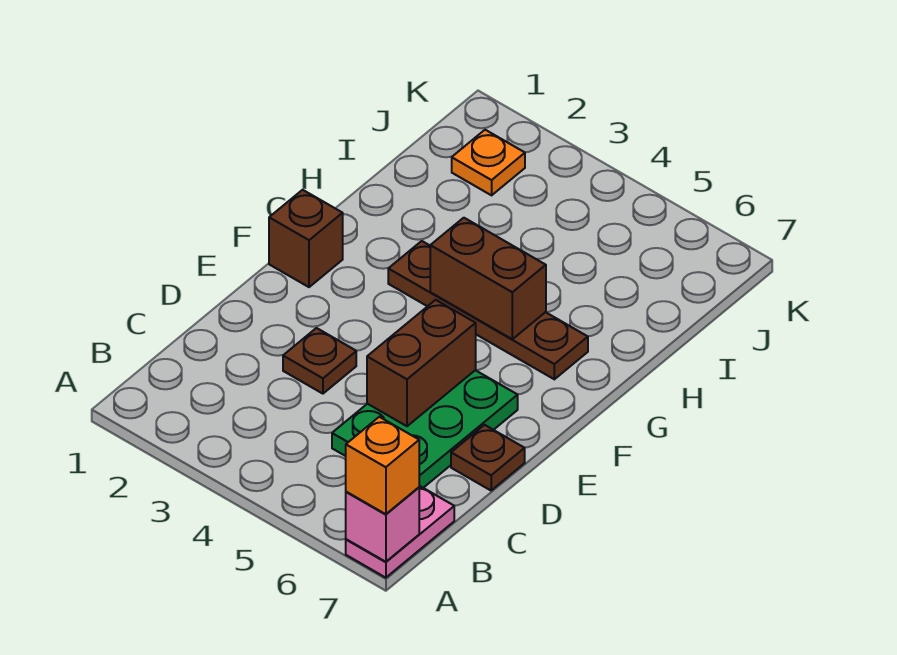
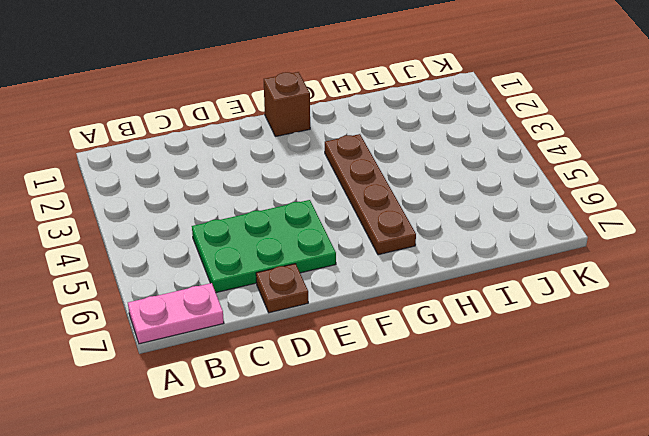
none -> brown plate D3 level 1
none -> orange plate J2 level 1

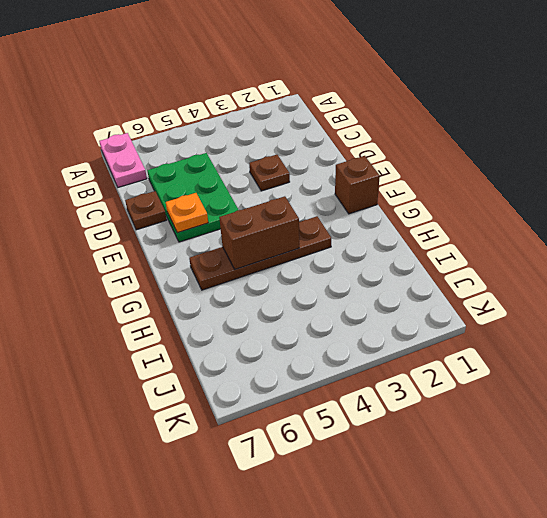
orange plate E6 level 2 -> orange plate J2 level 1
none -> pink brick A7 level 2
none -> brown brick D5:E5 level 2

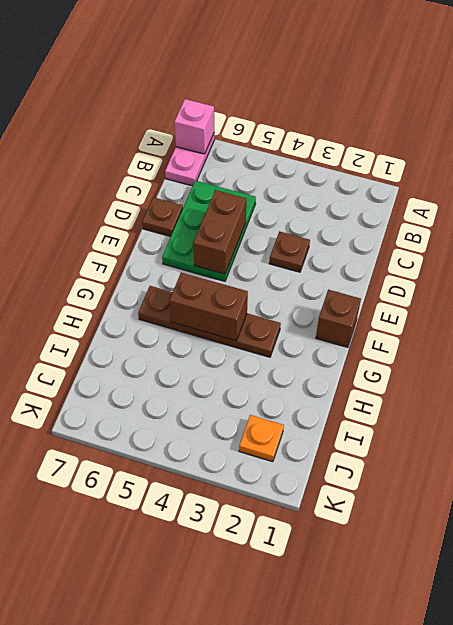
none -> orange brick A7 level 3

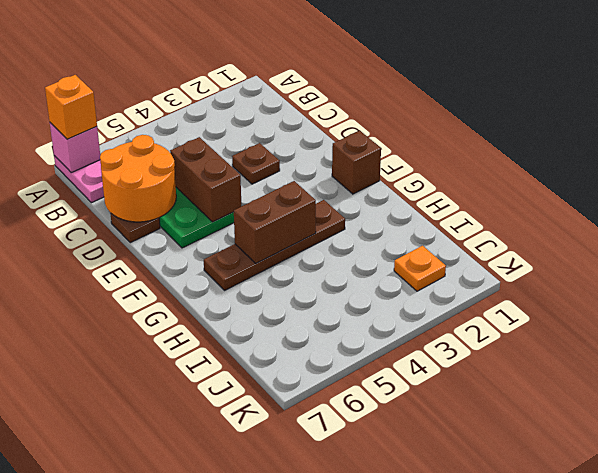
orange round brick C6:D7 level 2 -> none

